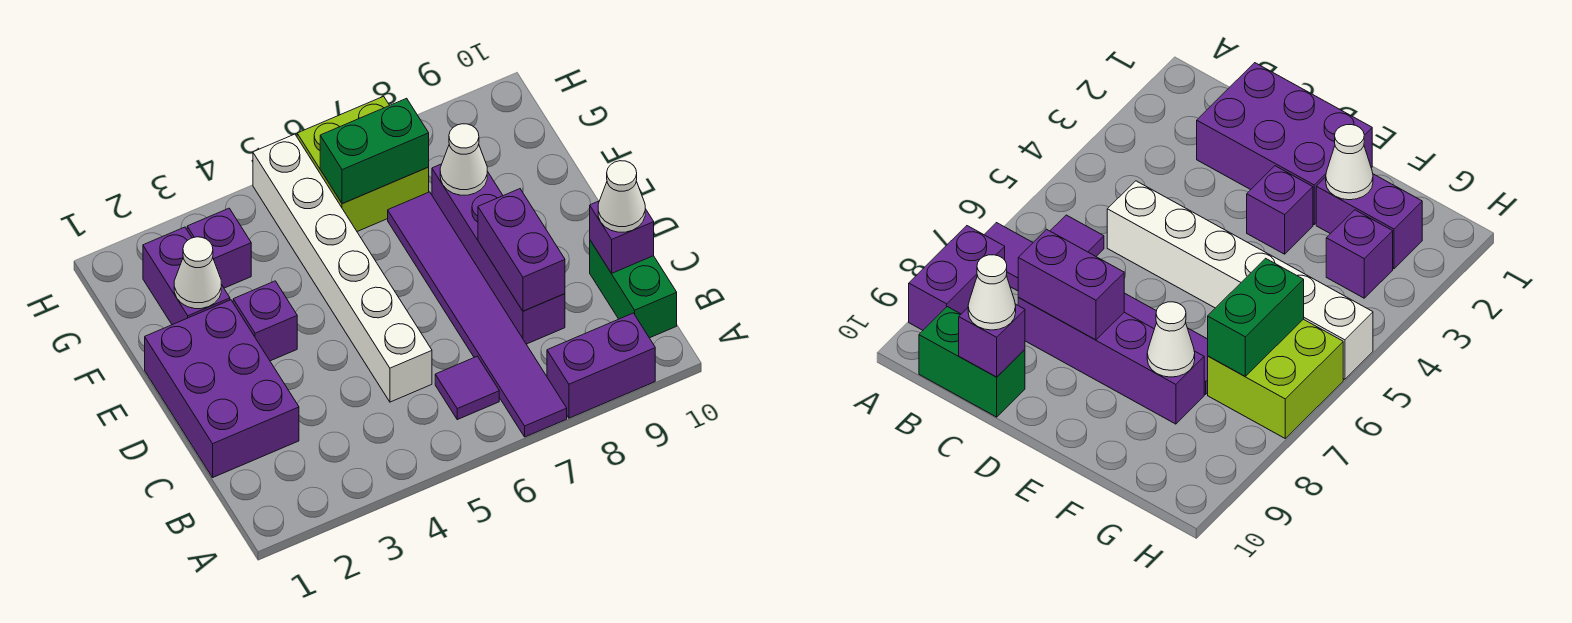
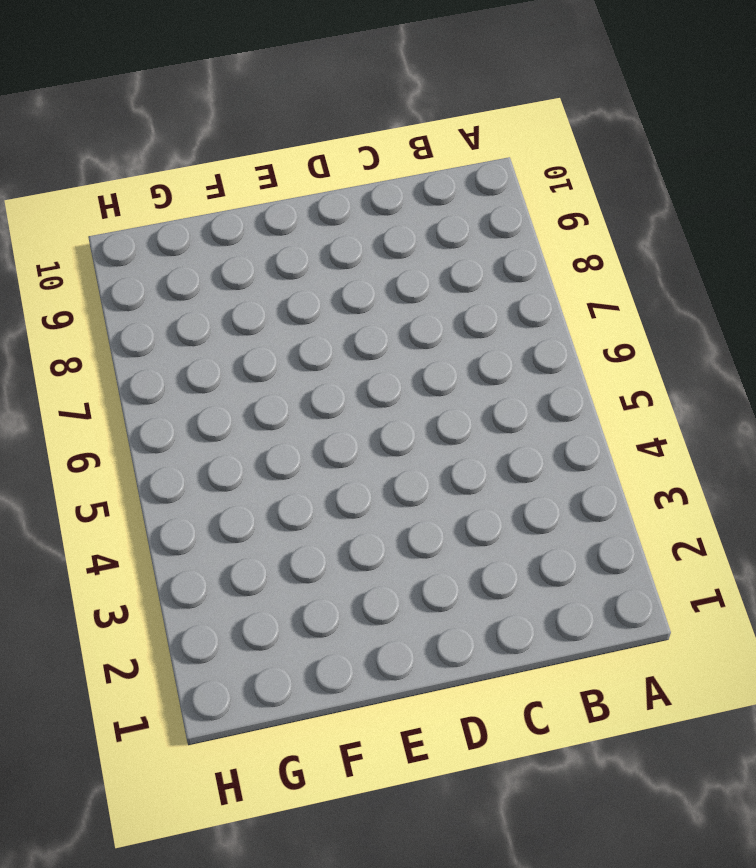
none -> purple tile A7:F7 level 1
none -> purple brick A8:A9 level 1
none -> purple tile B6 level 1

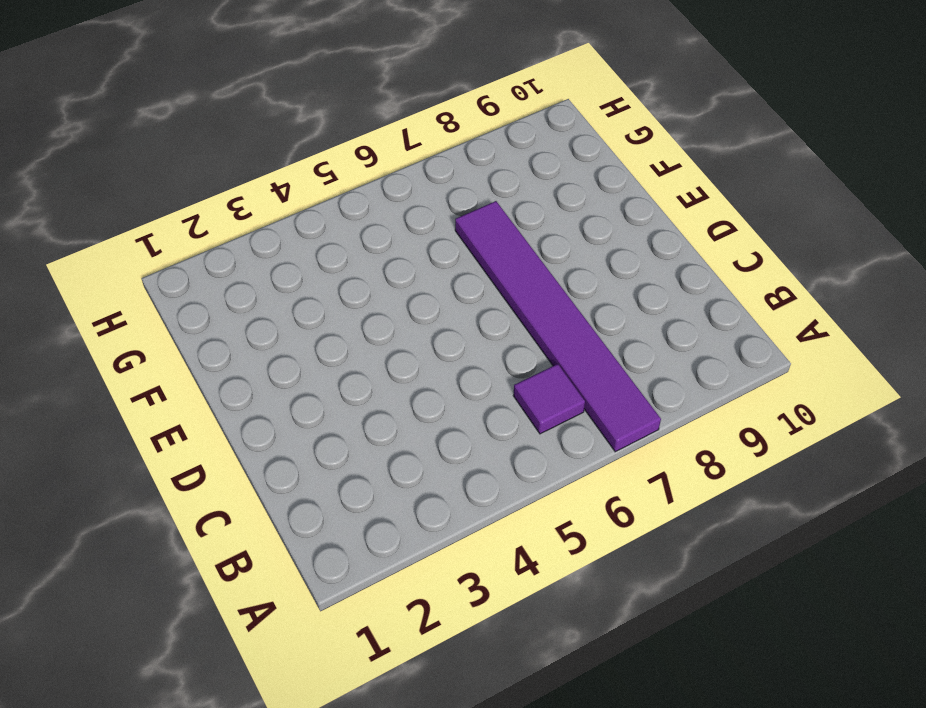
none -> purple brick A8:A9 level 1
none -> green brick B10:C10 level 1
none -> purple brick C1:E2 level 1

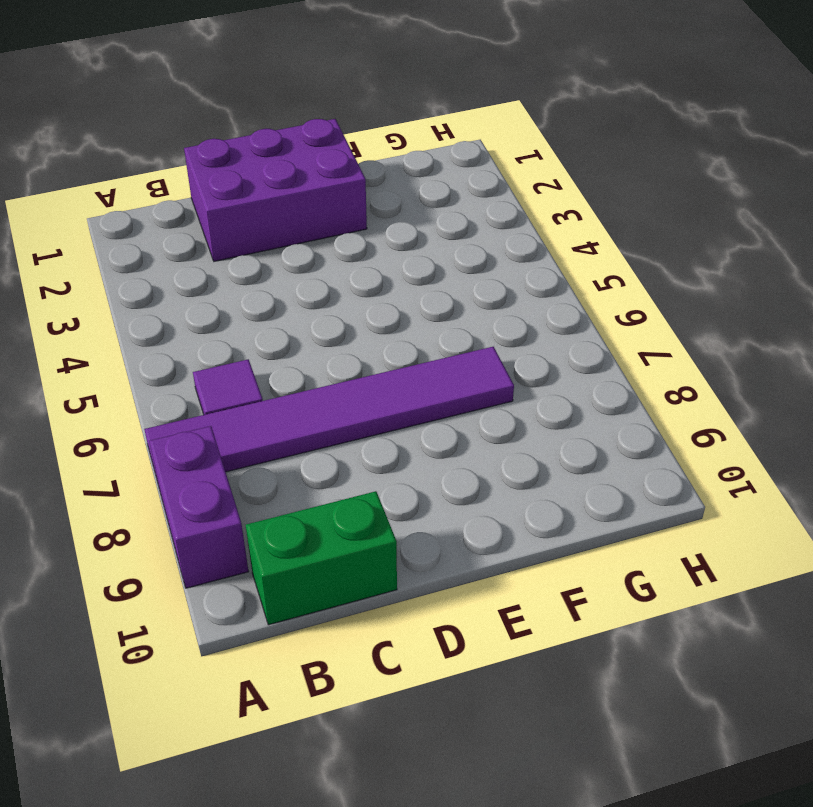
none -> white brick C5:H5 level 1
none -> purple brick C8:F8 level 1
none -> purple brick E3 level 1

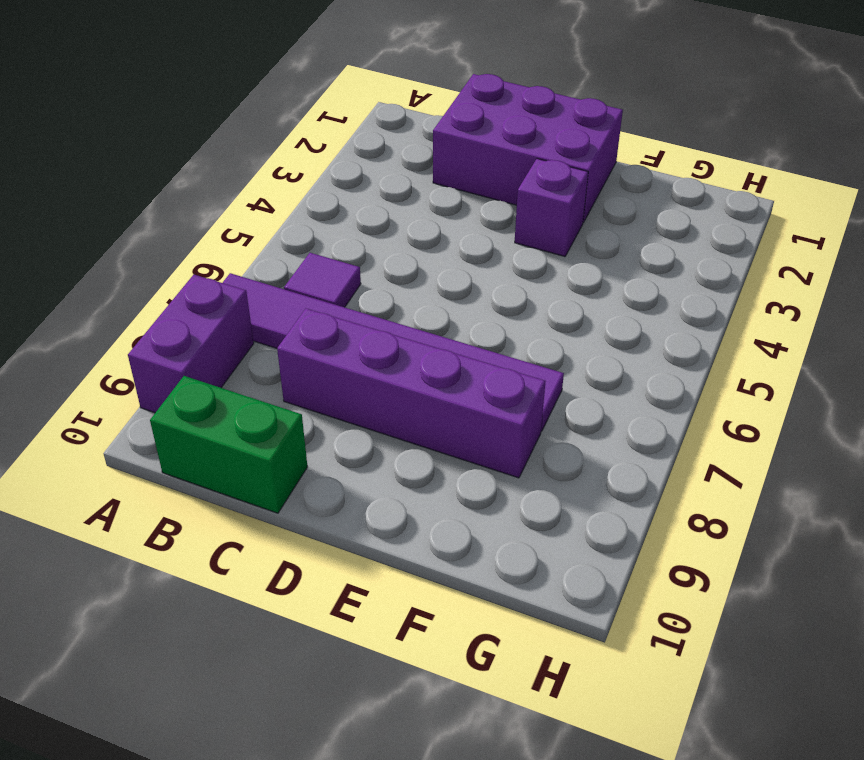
none -> white brick C5:H5 level 1
none -> purple brick F2:G2 level 1
none -> purple brick G3 level 1

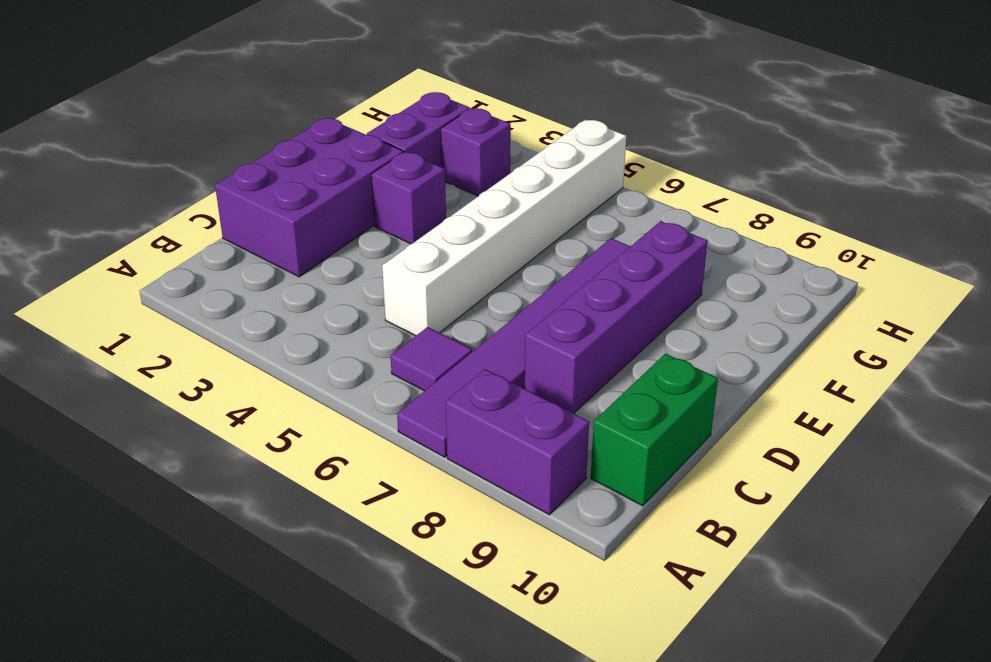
none -> lime brick G6:H7 level 1
none -> purple brick C8:D8 level 2
none -> purple brick C10 level 2

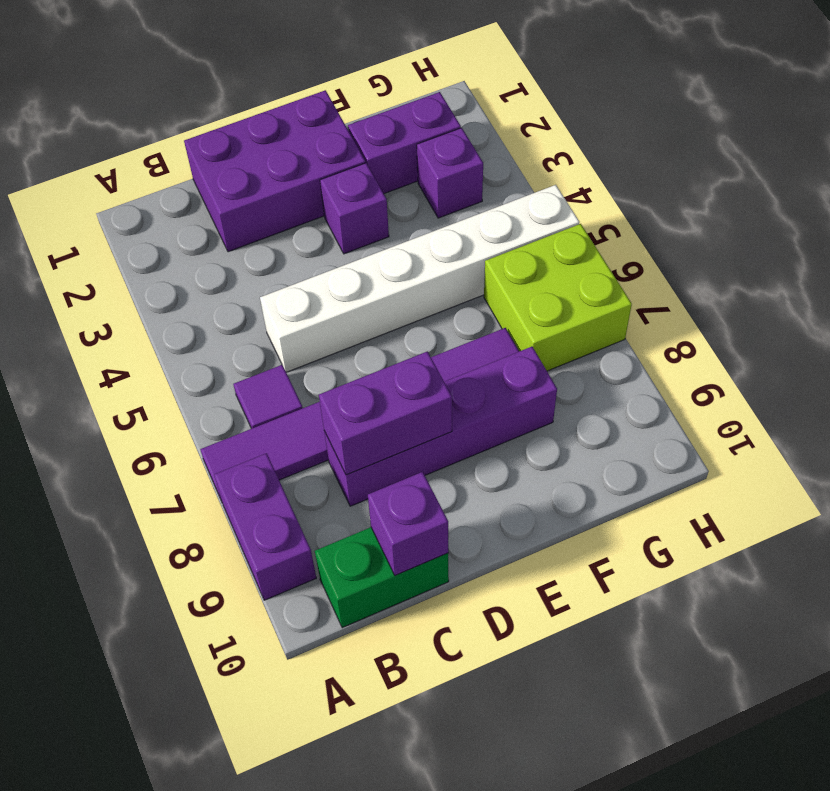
none -> white cone F2 level 2
none -> white cone F8 level 2
none -> green brick G6:G7 level 2

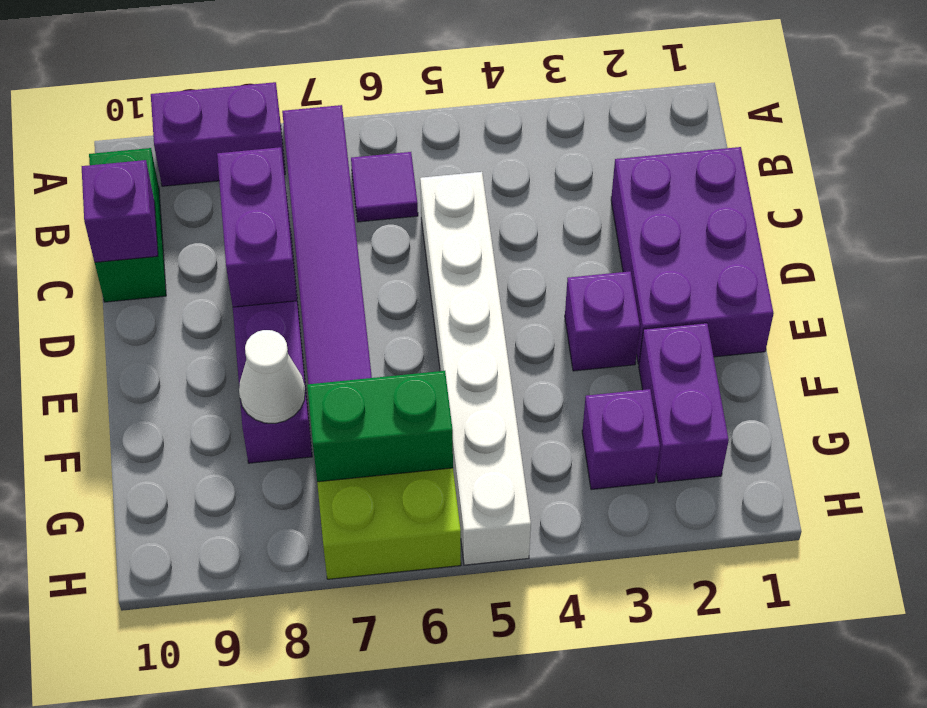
none -> white cone F2 level 2
none -> white cone C10 level 3

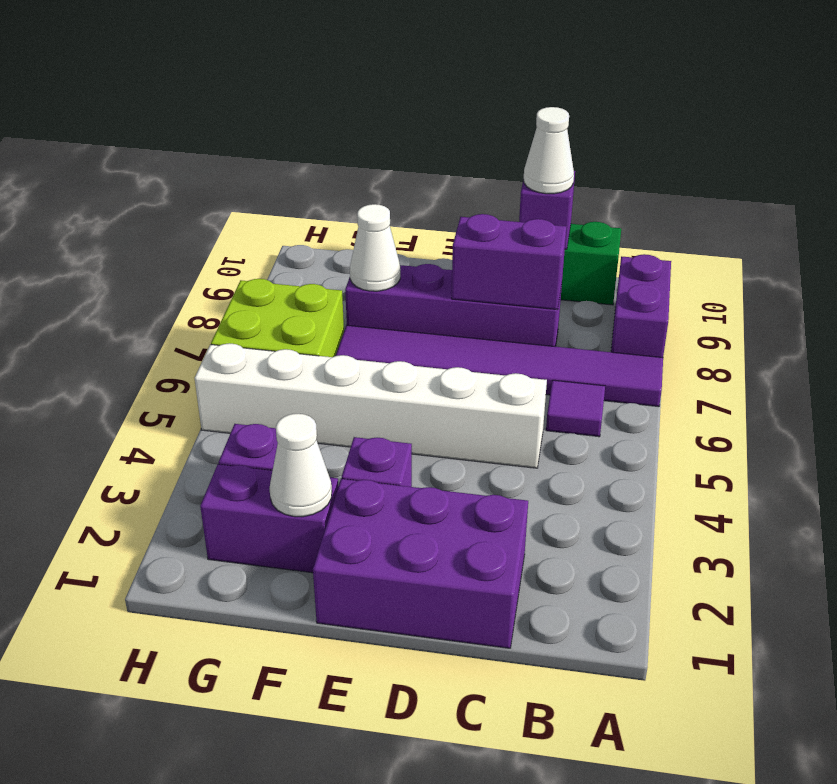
none -> green brick G6:G7 level 2

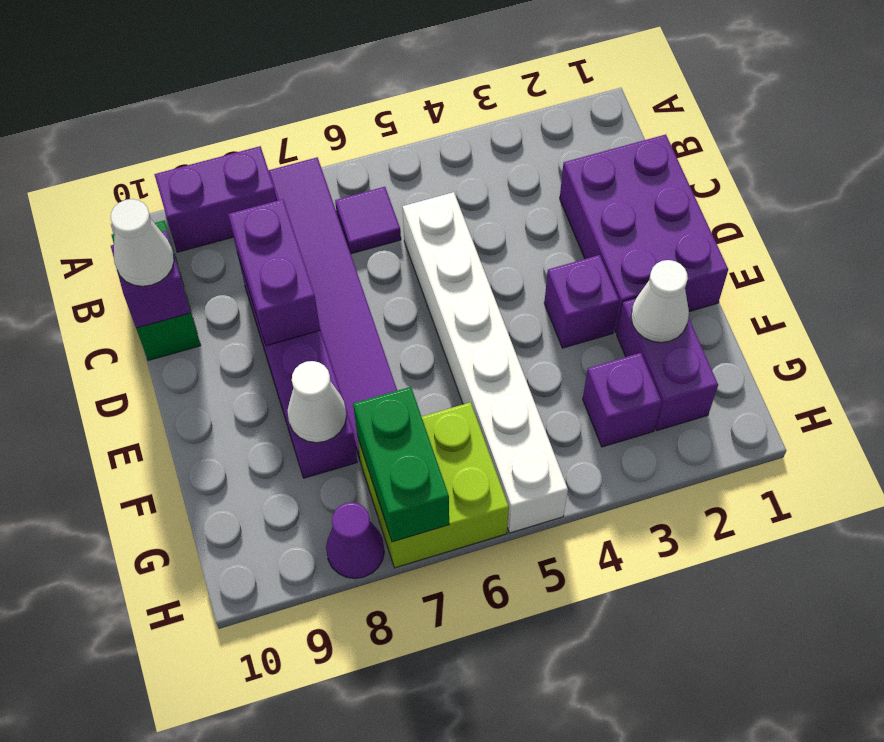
green brick G7:H7 level 2 -> green brick G6:G7 level 2
purple cone H8 level 1 -> none

